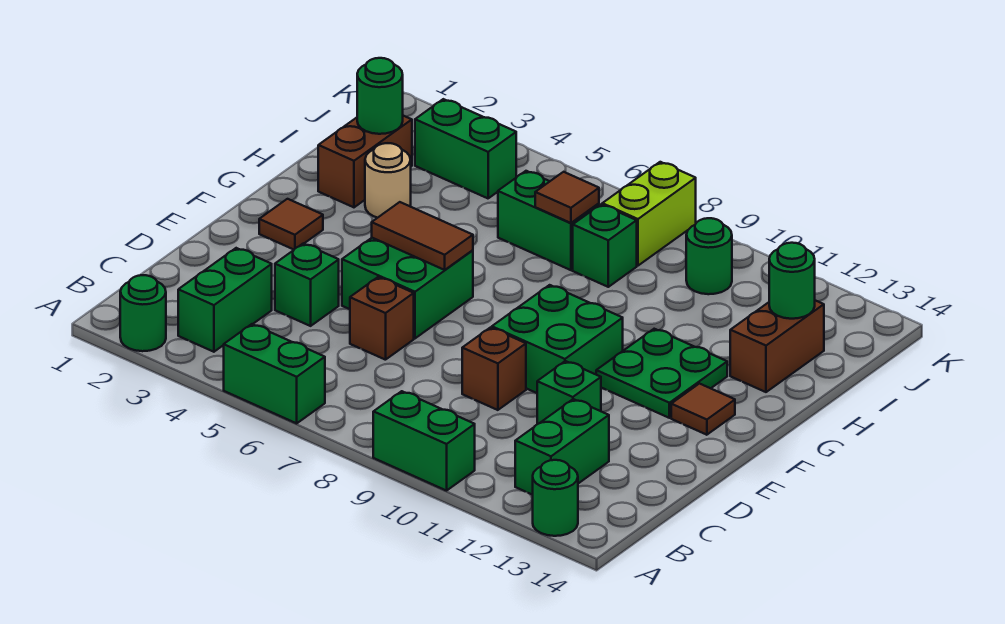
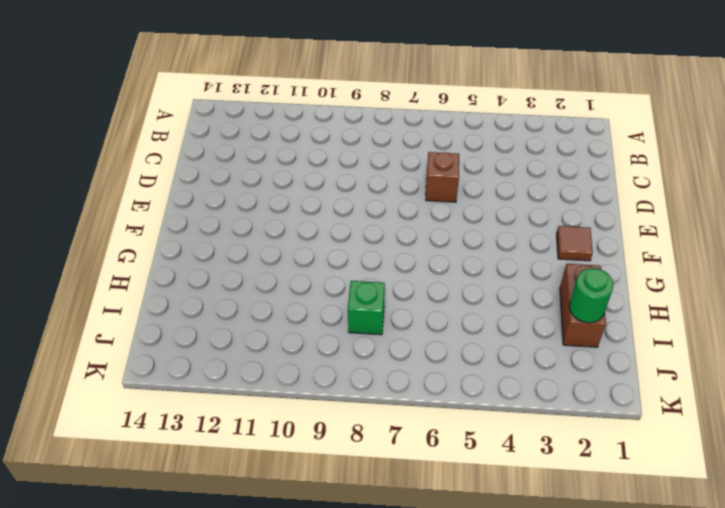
none -> green round brick A2 level 1
none -> green brick A5:A6 level 1
none -> green brick A9:A10 level 1

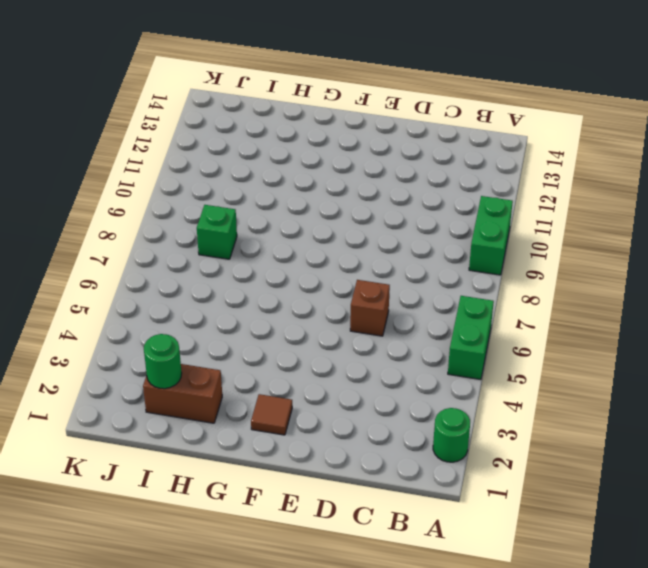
none -> green round brick A13 level 1
none -> green brick B3:C3 level 1
none -> green brick B12:C12 level 1

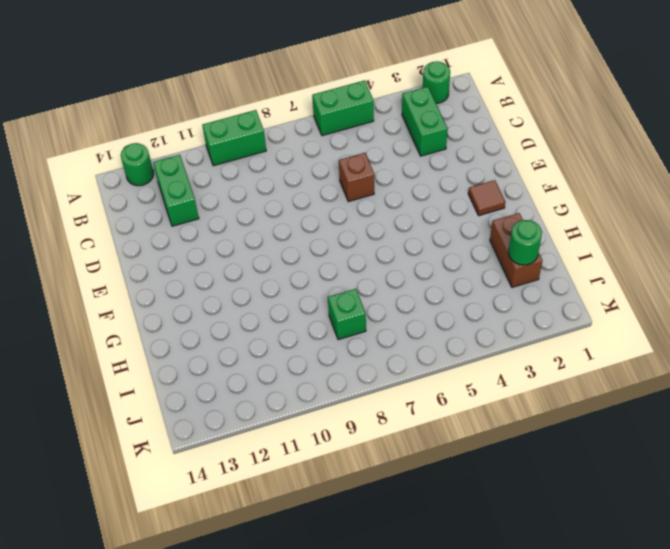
none -> green brick D4 level 1
none -> brown brick D9 level 1
none -> green brick D11 level 1

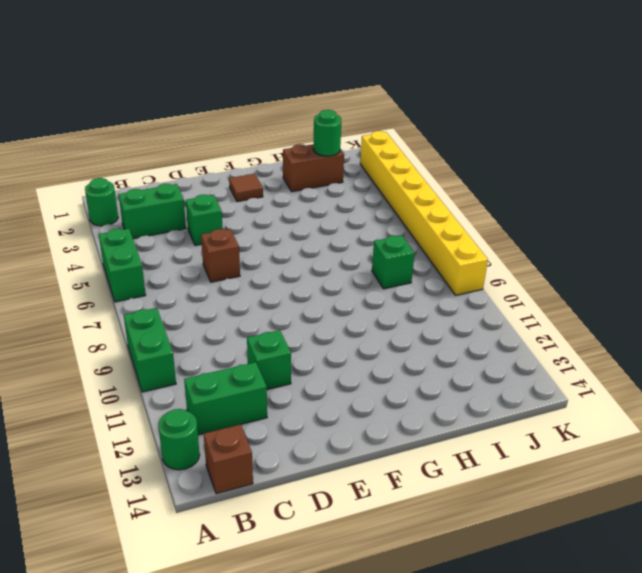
brown brick B14 level 1 -> brown brick D9 level 1
yellow brick K2:K9 level 1 -> lime brick J8:K8 level 1
none -> green brick E5:F6 level 1
none -> green brick E9:F10 level 1
none -> green plate F11:G12 level 1

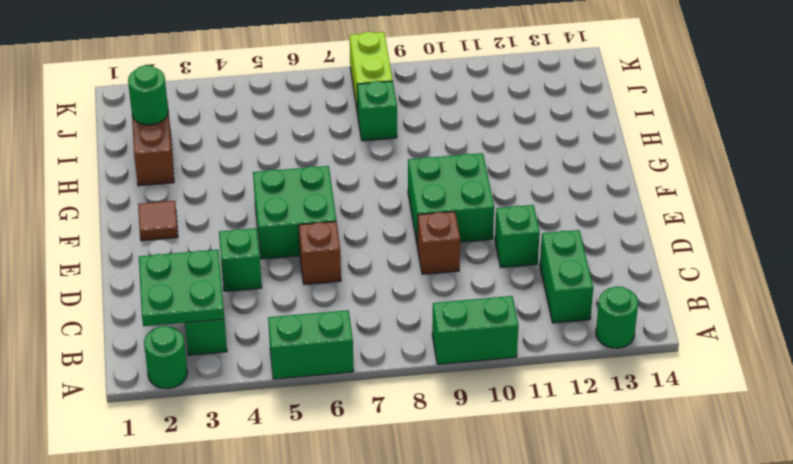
green plate B2:C3 level 2 -> green plate F11:G12 level 1
none -> brown tile F13 level 1
none -> tan round brick H3 level 1
none -> brown brick H13:I13 level 1

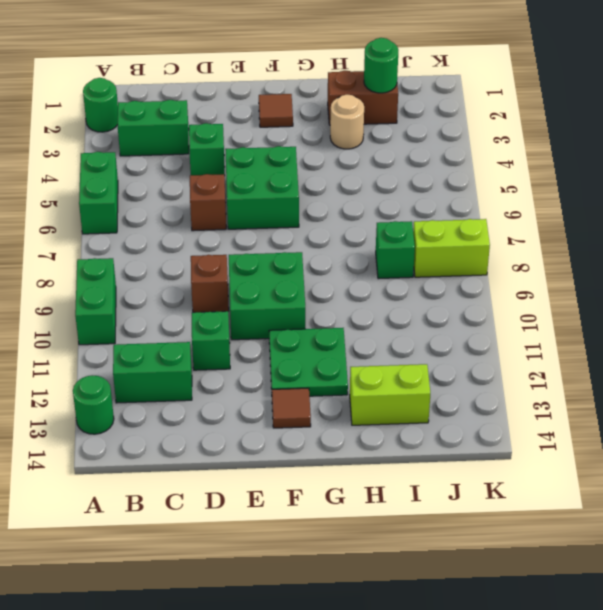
lime brick H13:I13 level 1 -> brown brick H13:I13 level 1
none -> green brick I6:I7 level 1
none -> green brick J3:J4 level 1
none -> green round brick J10 level 1

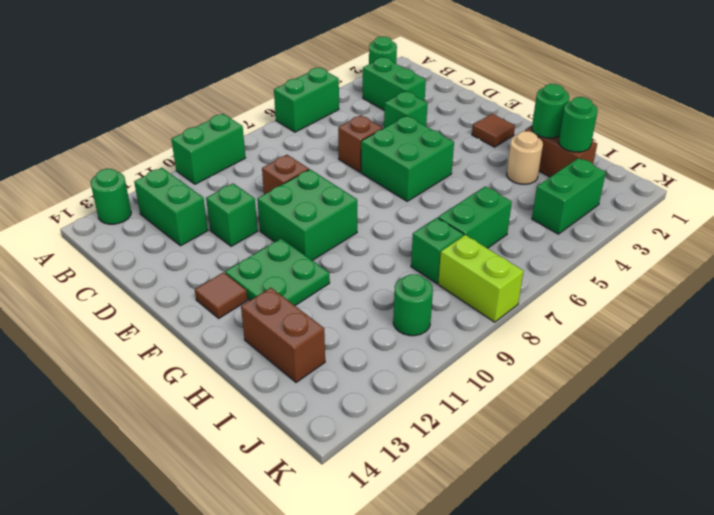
green round brick H2 level 2 -> green round brick I13 level 2
none -> brown tile F5:F6 level 2
none -> brown tile I7 level 2

